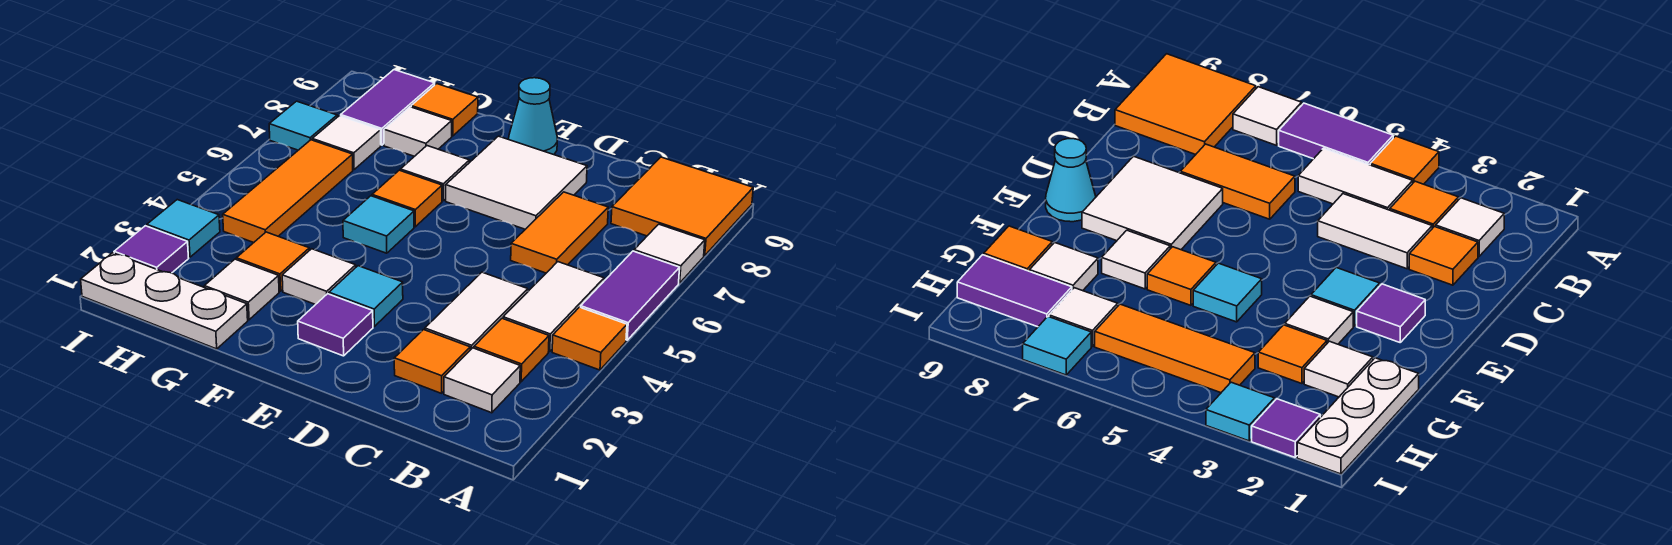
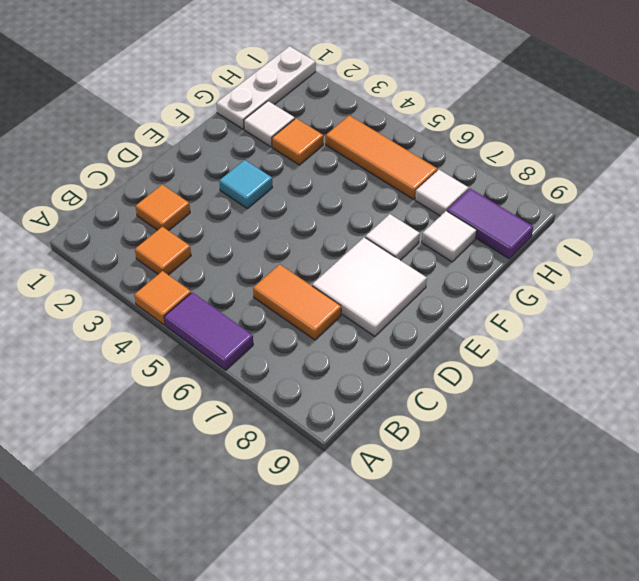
none -> white tile A7 level 1
none -> orange tile A8:B9 level 1
none -> white tile B2 level 1

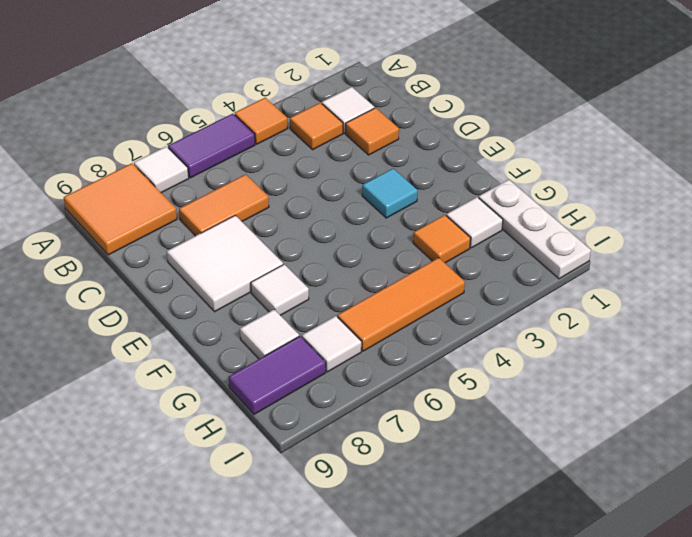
none -> white tile B4:B5 level 1
none -> white tile C3:C4 level 1
none -> purple tile E2 level 1

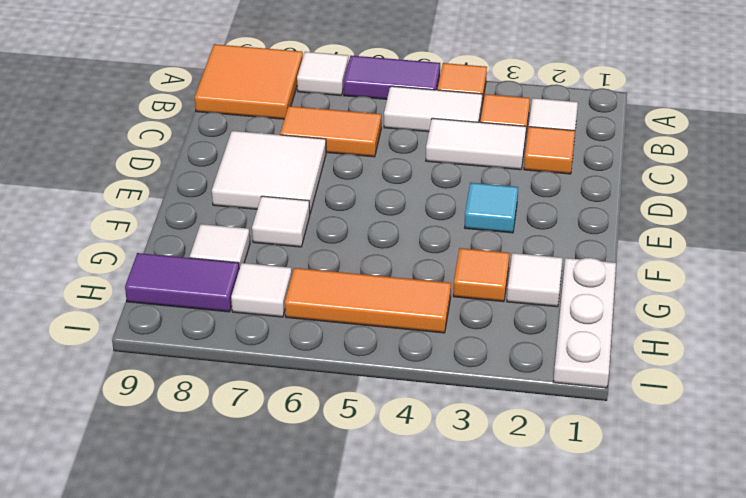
none -> purple tile E2 level 1
none -> cyan cone E9 level 1
none -> white tile F3 level 1

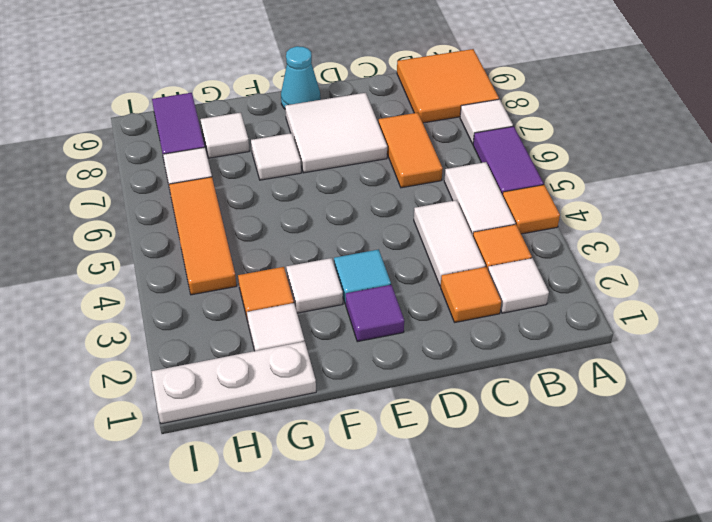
none -> cyan tile F5 level 1
none -> orange tile F6 level 1
none -> orange tile G9 level 1

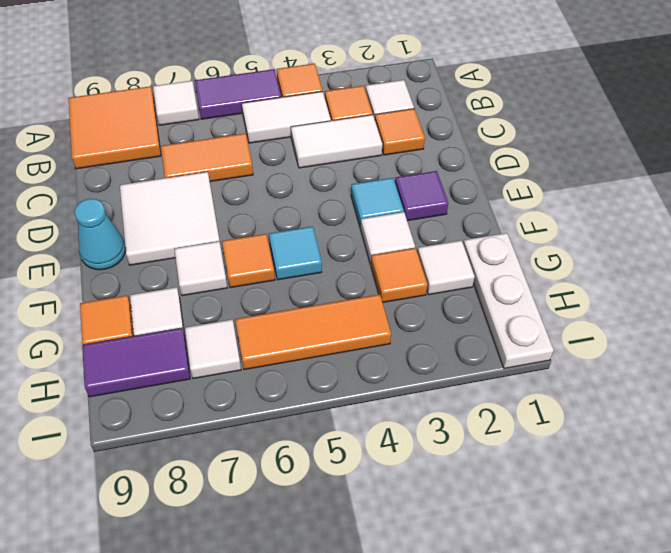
none -> purple tile I2 level 1
none -> cyan tile I3 level 1
none -> cyan tile I7 level 1

